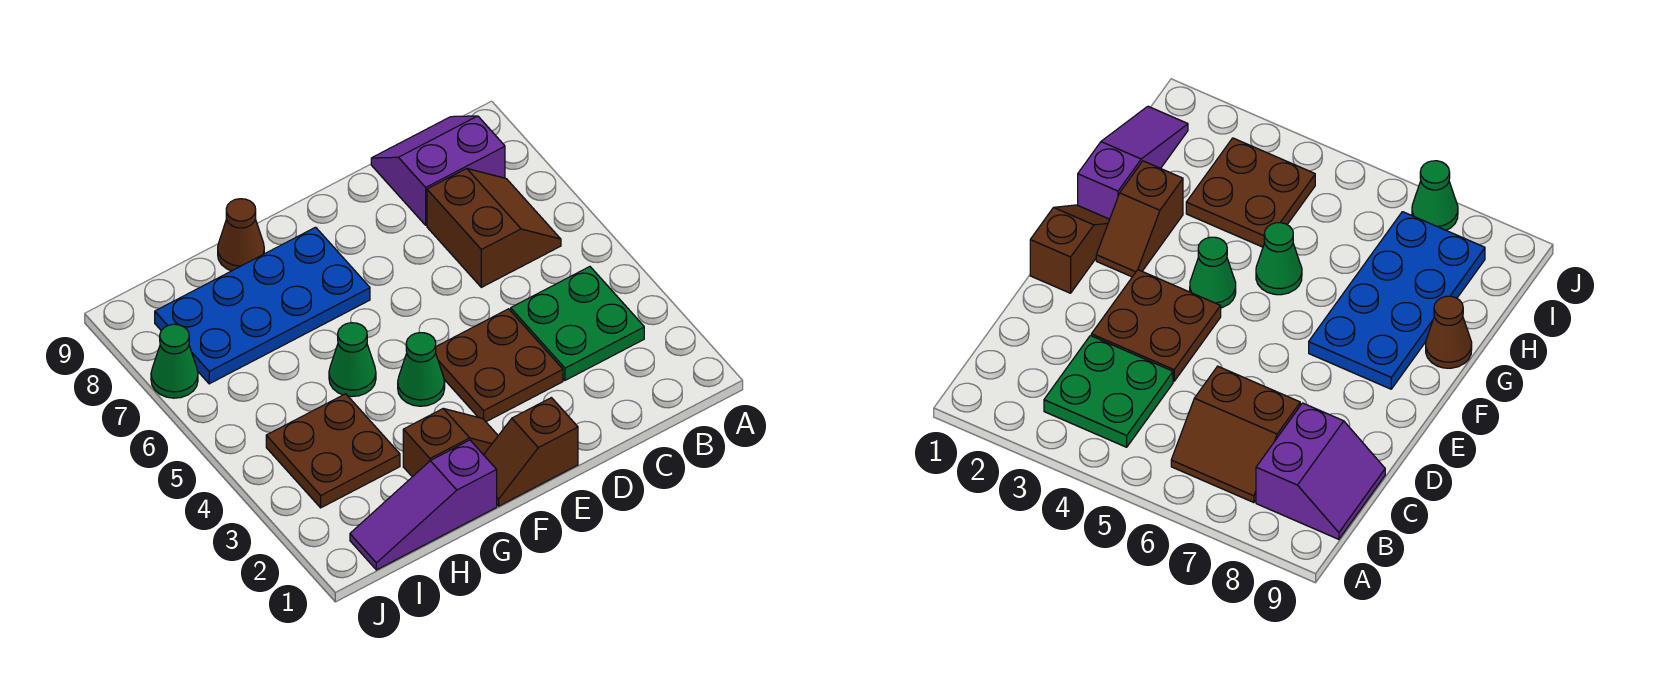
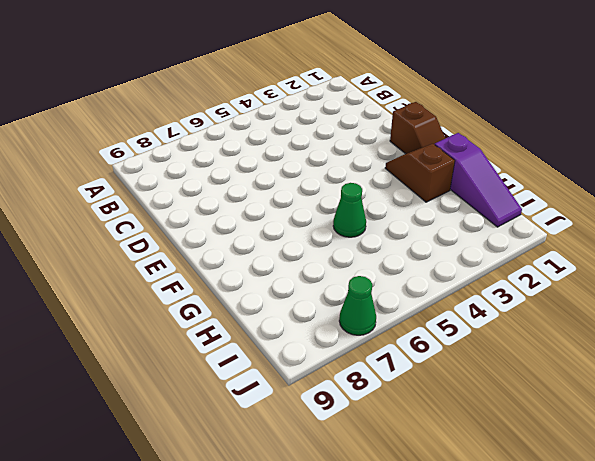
none -> green plate B3:C4 level 1
none -> brown slope B6:C7 level 1 top C
none -> purple slope B8:C9 level 1 top 8

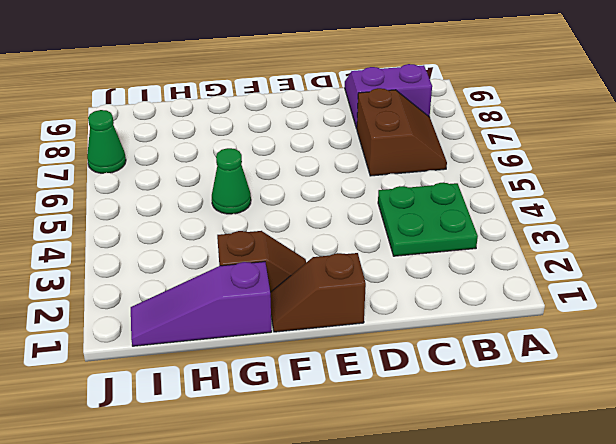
none -> brown plate D3:E4 level 1
none -> green cone F4 level 1
none -> blue plate F7:I8 level 1

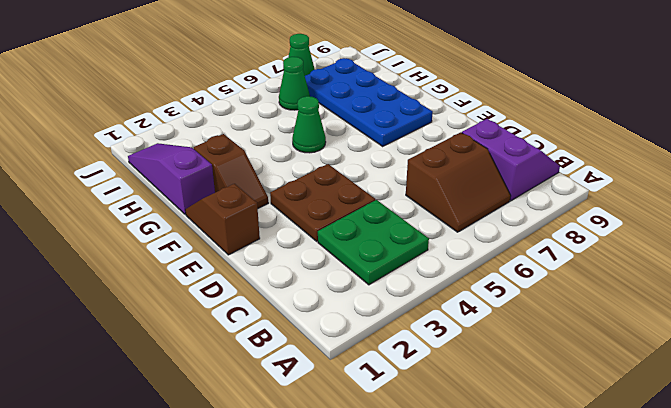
green cone I6 level 1 -> green cone F4 level 1
none -> brown cone G9 level 1
none -> brown plate H3:I4 level 1

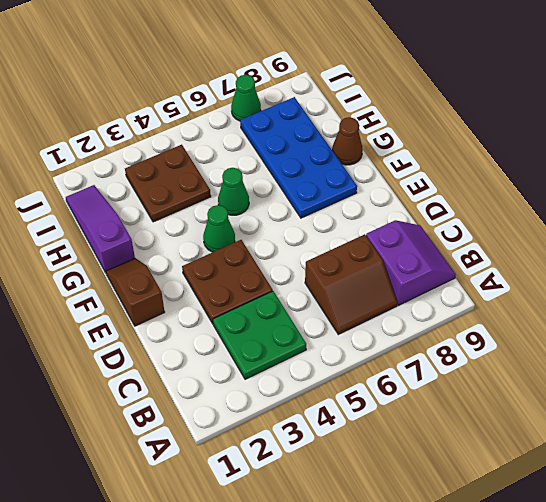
none -> brown slope F2:G2 level 1 top G

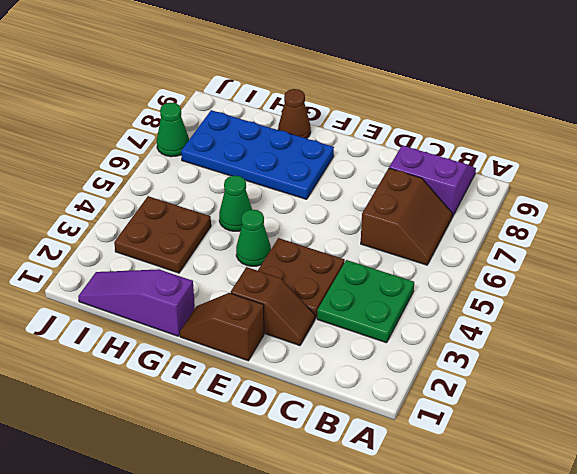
brown slope D2:E2 level 1 top E -> brown slope F2:G2 level 1 top G

